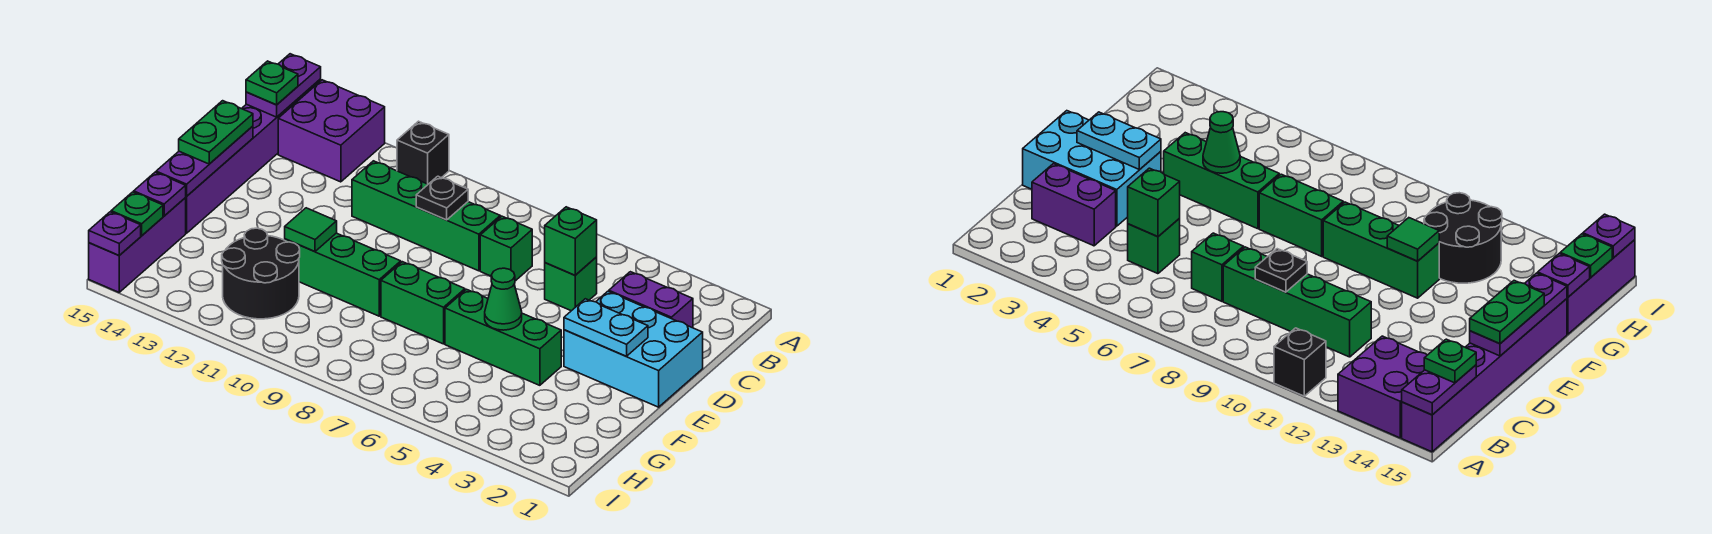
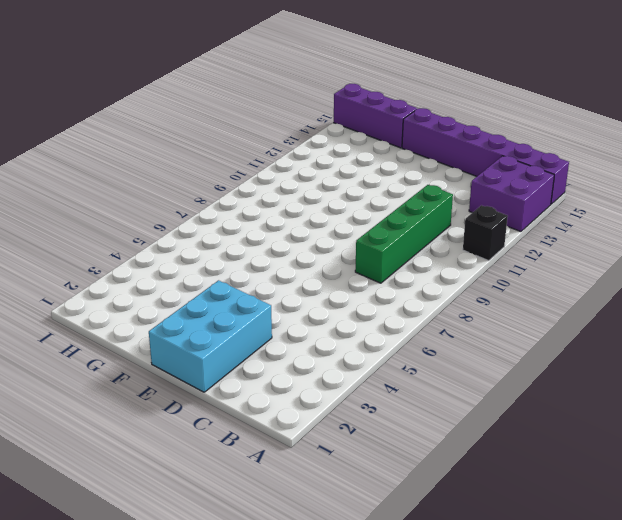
none -> purple brick C2:C3 level 1
none -> green brick C5 level 1
none -> green brick C7 level 1

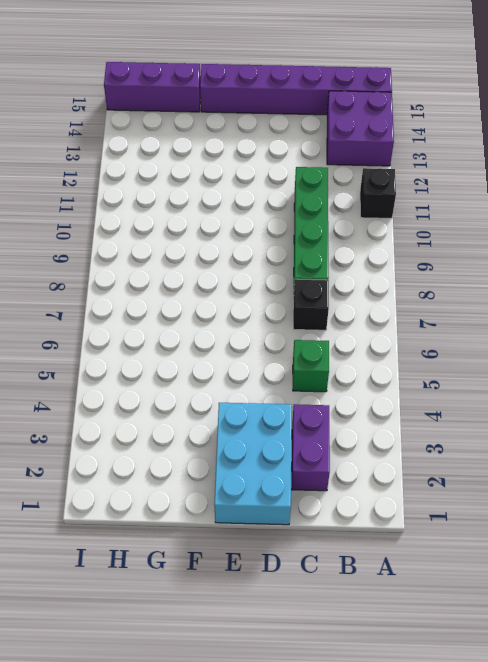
black brick C7 level 1 -> green brick C7 level 1
none -> green brick F4:F6 level 1
none -> green brick F7:F8 level 1
none -> green brick F9:F11 level 1

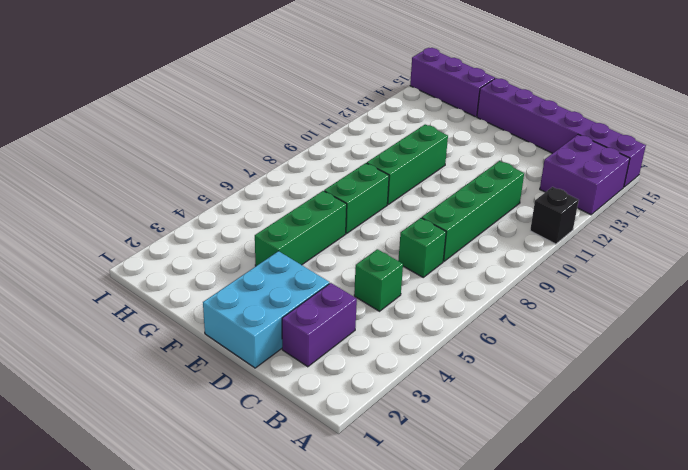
none -> black round brick G11:H12 level 1
none -> purple plate A15:B15 level 2
none -> green brick C5 level 2

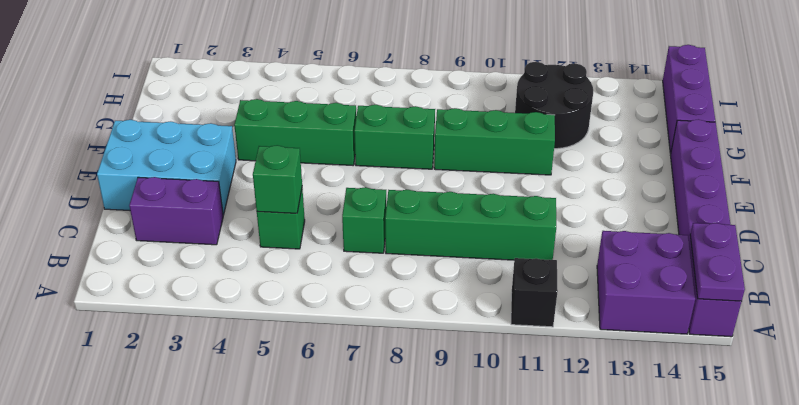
none -> black plate C9 level 2
none -> purple plate D15:F15 level 2
none -> cyan plate E2:E3 level 2

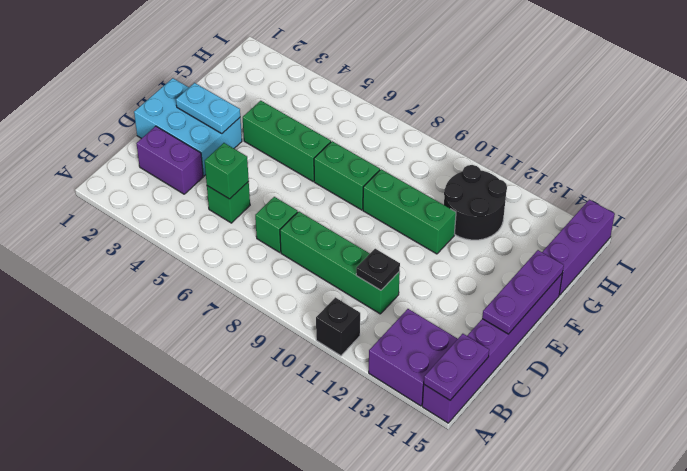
black plate C11 level 2 -> black plate C9 level 2
none -> green cone F5 level 2
none -> green tile F11 level 2
none -> purple plate G15 level 2

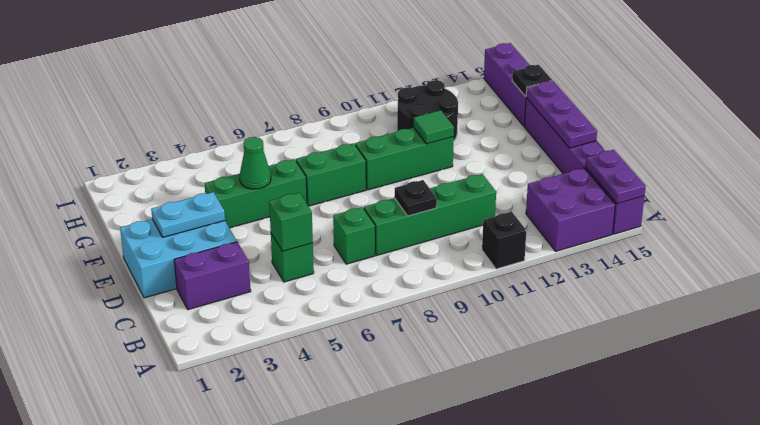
black plate G15 level 2 -> purple plate G15 level 2
none -> green plate H15 level 2
none -> purple plate I15 level 2
none -> green plate B15 level 3

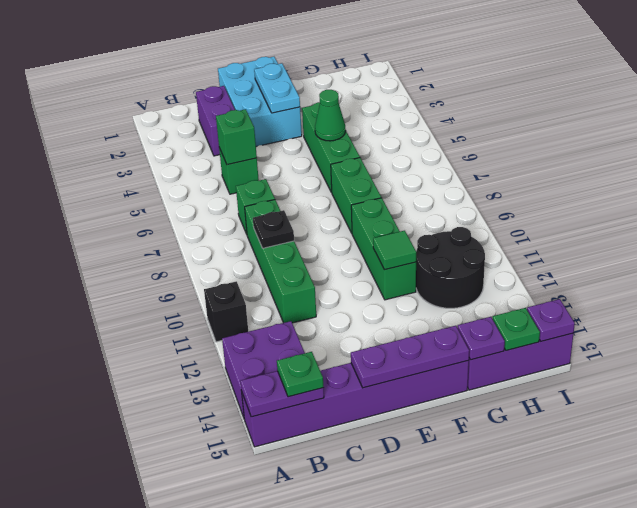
none -> green plate D15:E15 level 3

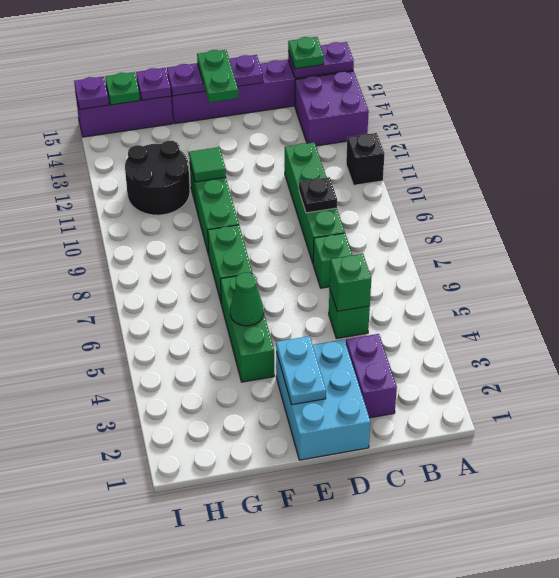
green plate E14:E15 level 3 -> green plate D15:E15 level 3

